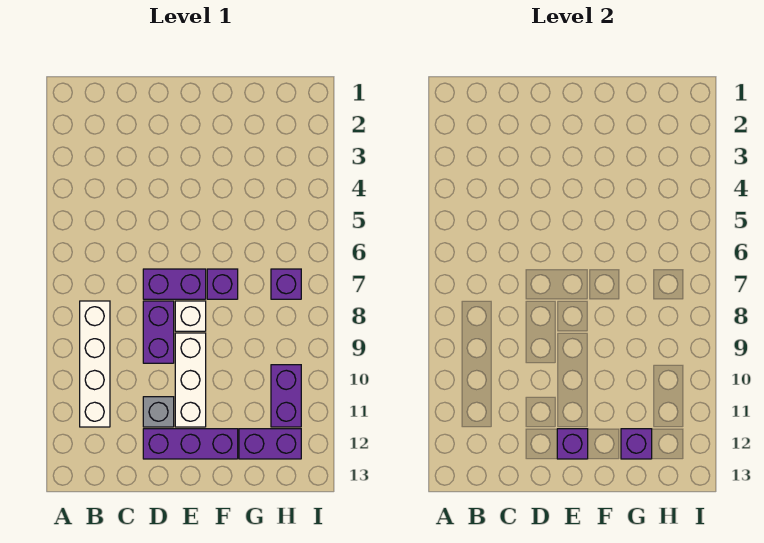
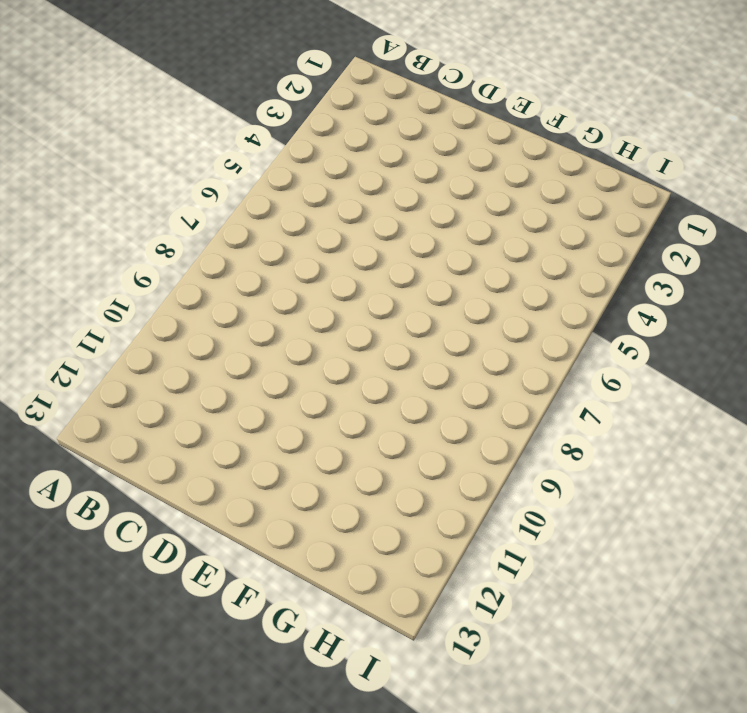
none -> white brick B8:B11 level 1
none -> purple brick D7:E7 level 1
none -> purple brick D8:D9 level 1

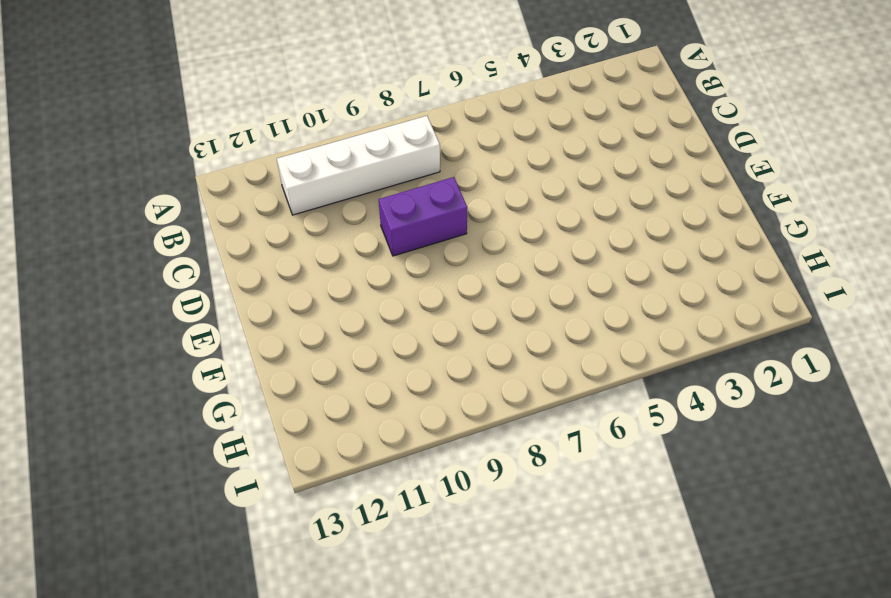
none -> purple brick D7:E7 level 1
none -> grey brick D11 level 1
none -> purple brick D12:F12 level 1

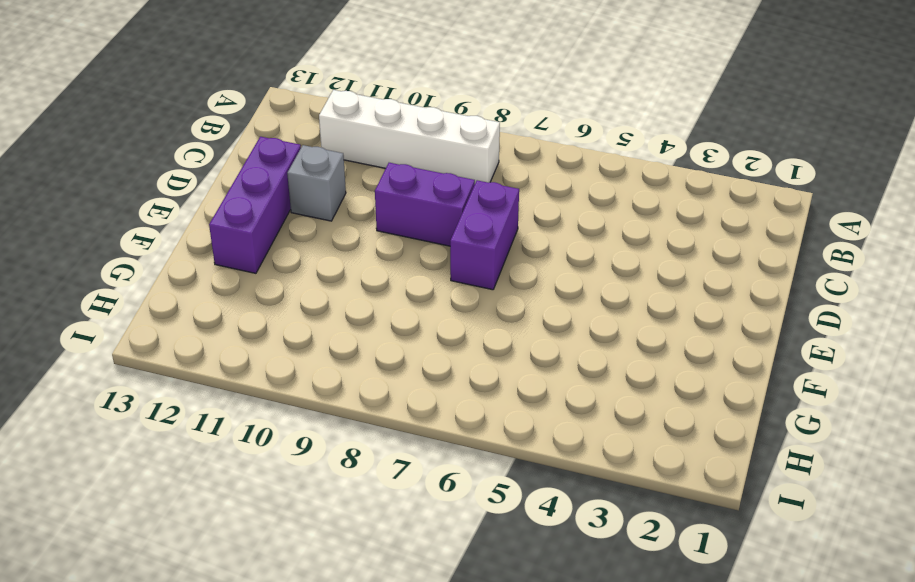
none -> white brick E8 level 1
none -> white brick E9:E11 level 1
none -> purple brick F7 level 1

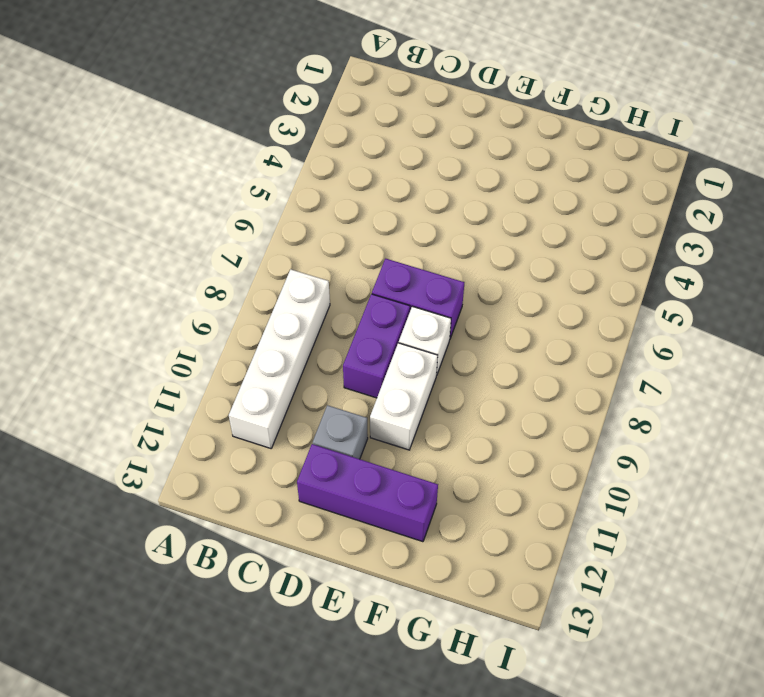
white brick E9:E10 level 1 -> white brick E9:E11 level 1
none -> purple brick F7 level 1
none -> purple brick G12:H12 level 1
none -> purple brick H7 level 1

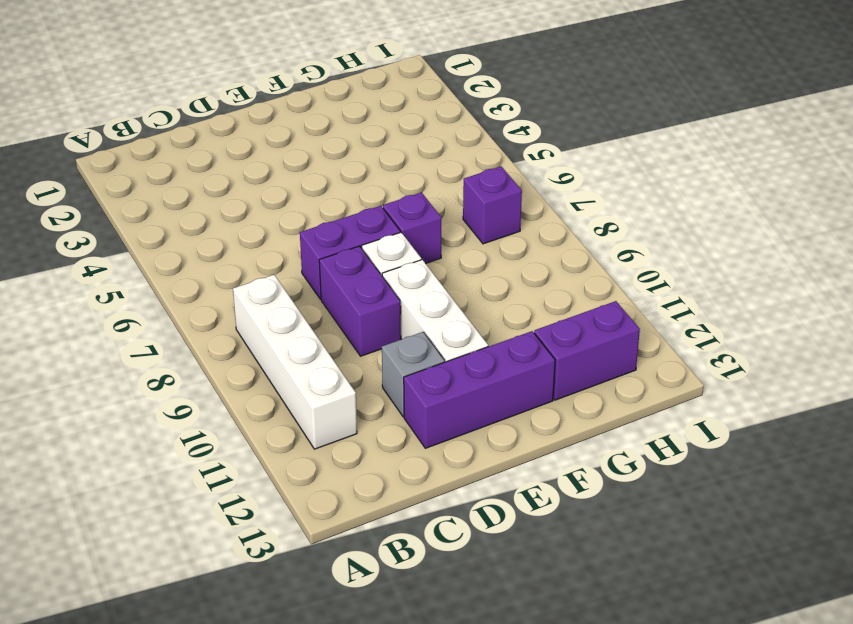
none -> purple brick H10:H11 level 1
none -> purple brick E12 level 2
none -> purple brick G12 level 2

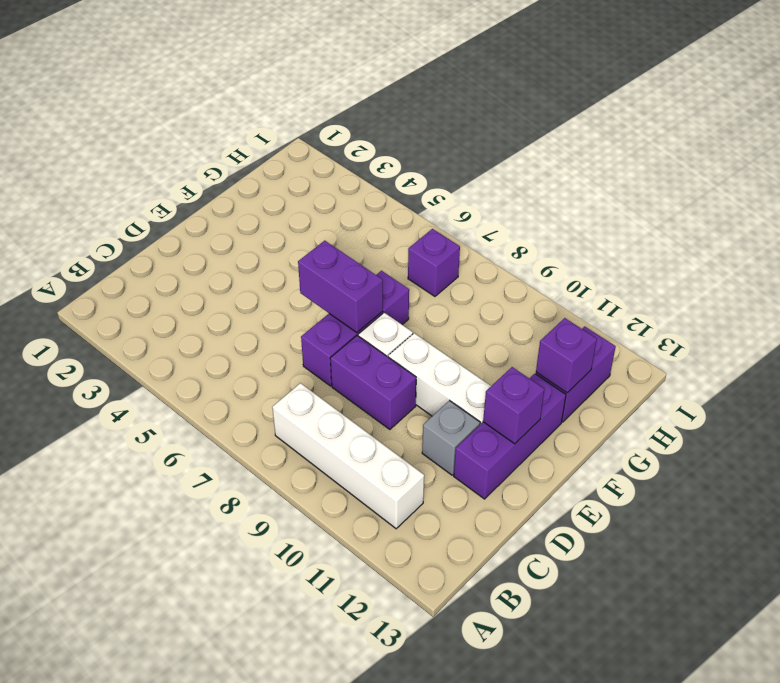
purple brick E6:E7 level 2 -> purple brick H10:H11 level 1

